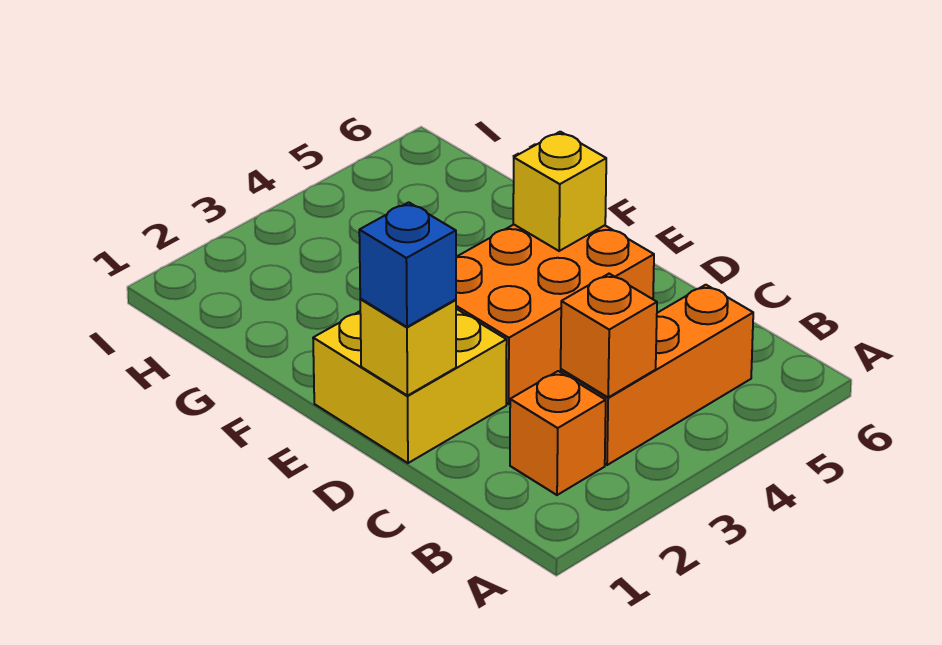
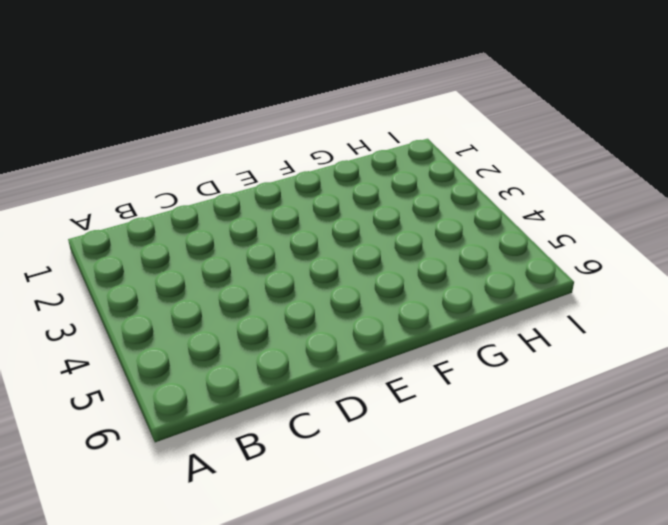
none -> orange brick B2 level 1
none -> orange brick B3:B5 level 1

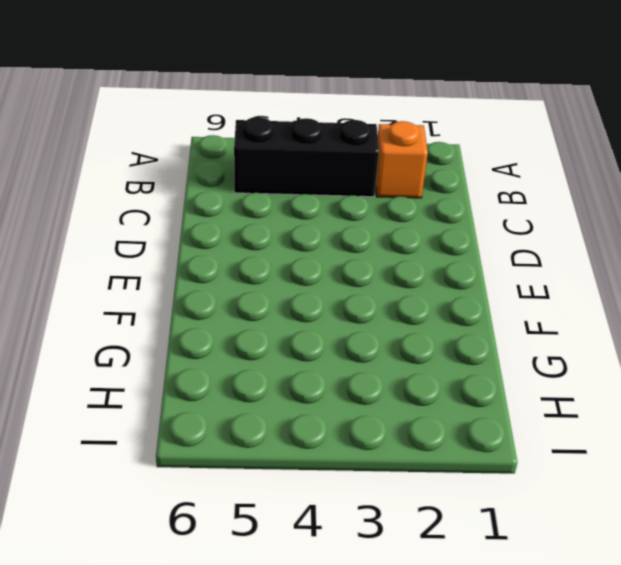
black brick B3:B5 level 1 -> orange brick B3:B5 level 1
none -> yellow brick D1:E2 level 1
none -> orange brick D3:E5 level 1

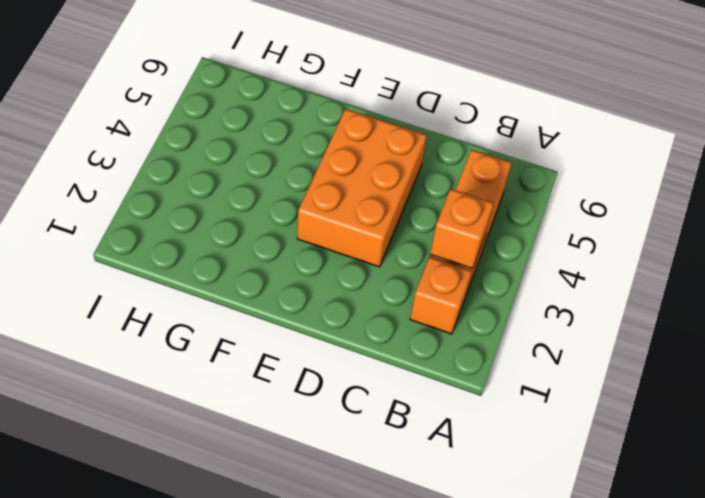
none -> yellow brick D1:E2 level 1
none -> yellow brick D1 level 2

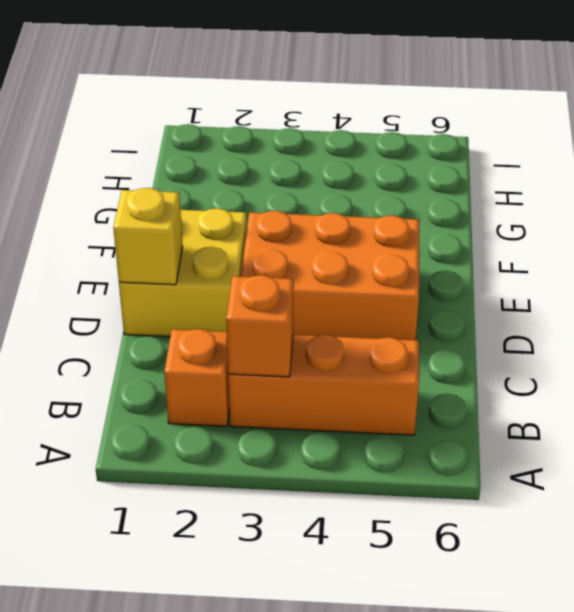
none -> yellow brick E5 level 2
none -> blue brick D1 level 3

